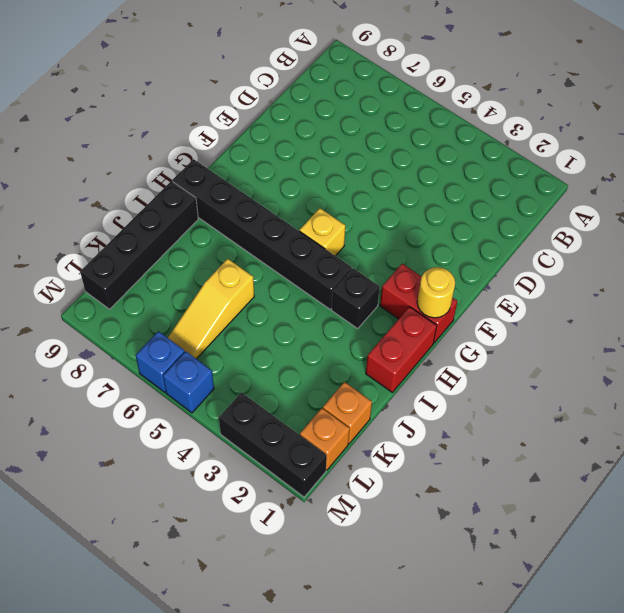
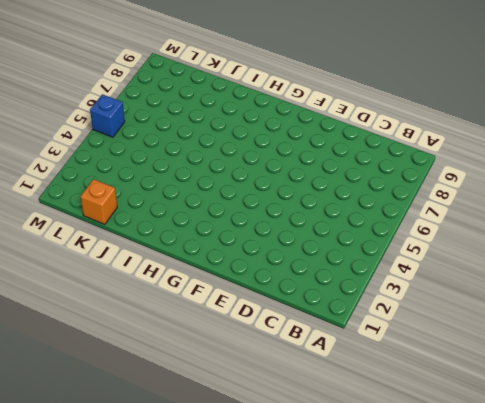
none -> red brick G1:G2 level 1
none -> yellow brick G5 level 1
none -> red brick H1:I1 level 1

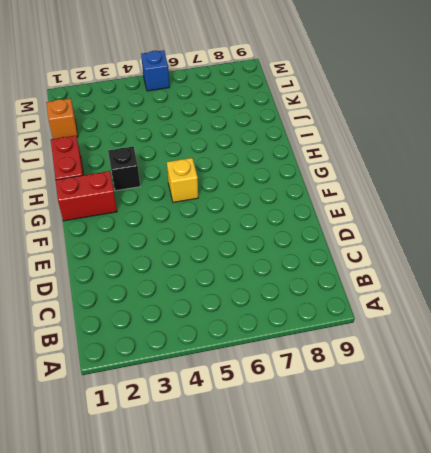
none -> black brick H4:H9 level 1
none -> black brick I9:L9 level 1
none -> yellow slope J6:L6 level 1 top J

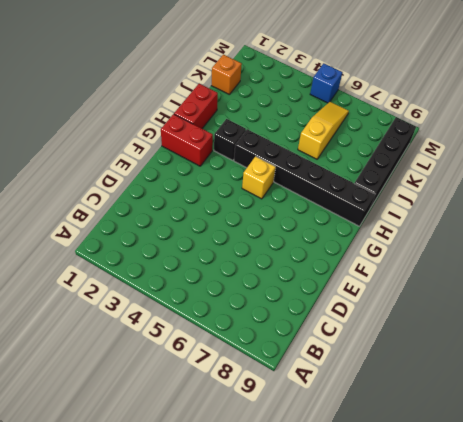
none -> orange brick L1 level 1
none -> black brick M1:M3 level 1
none -> blue brick M6 level 1

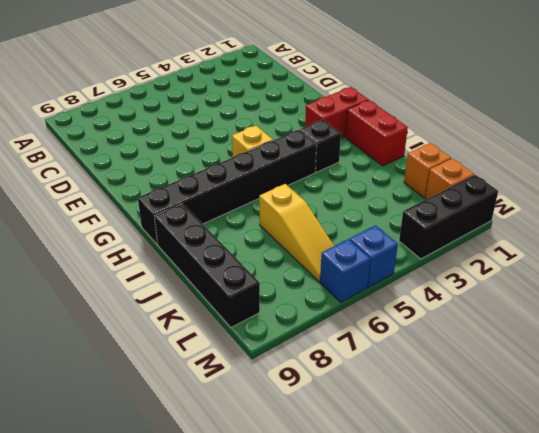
none -> yellow round brick G1 level 2

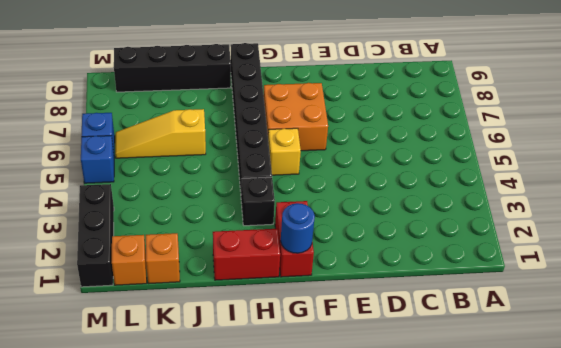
orange brick F6:G7 level 1 -> none
blue round brick G1 level 2 -> yellow round brick G1 level 2

